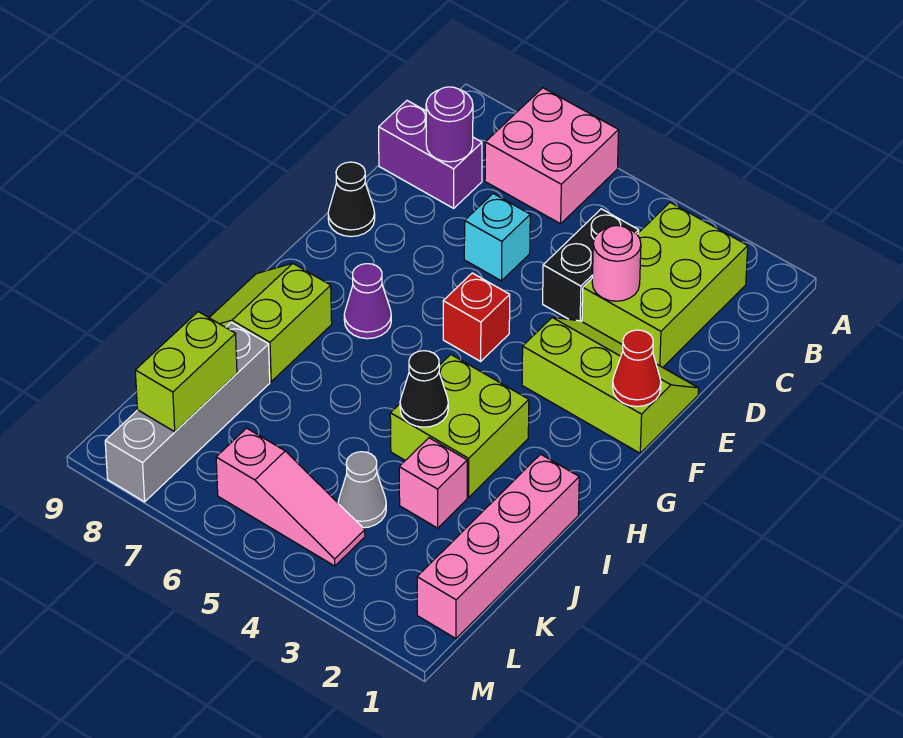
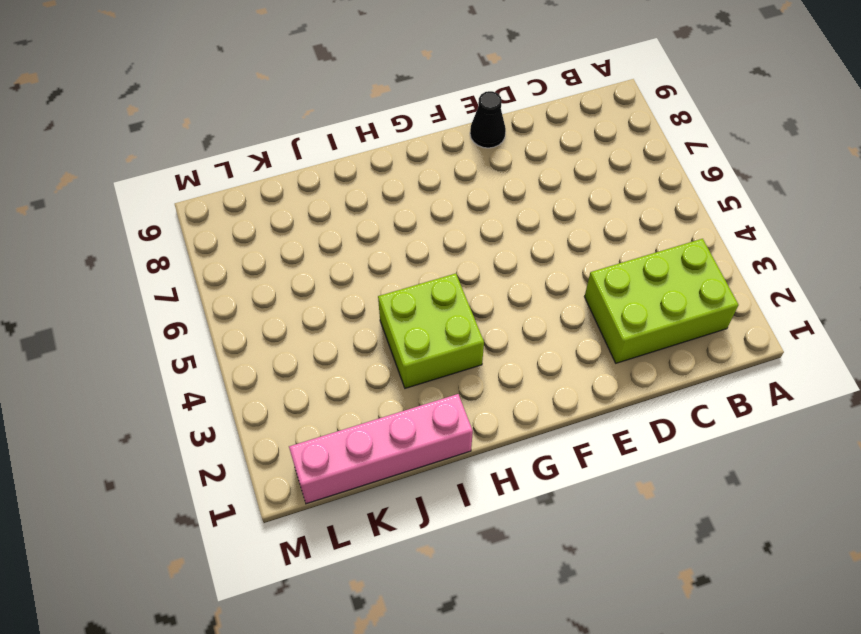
none -> pink brick A6:B7 level 1
none -> black brick C4:D4 level 1
none -> purple brick C8:C9 level 1

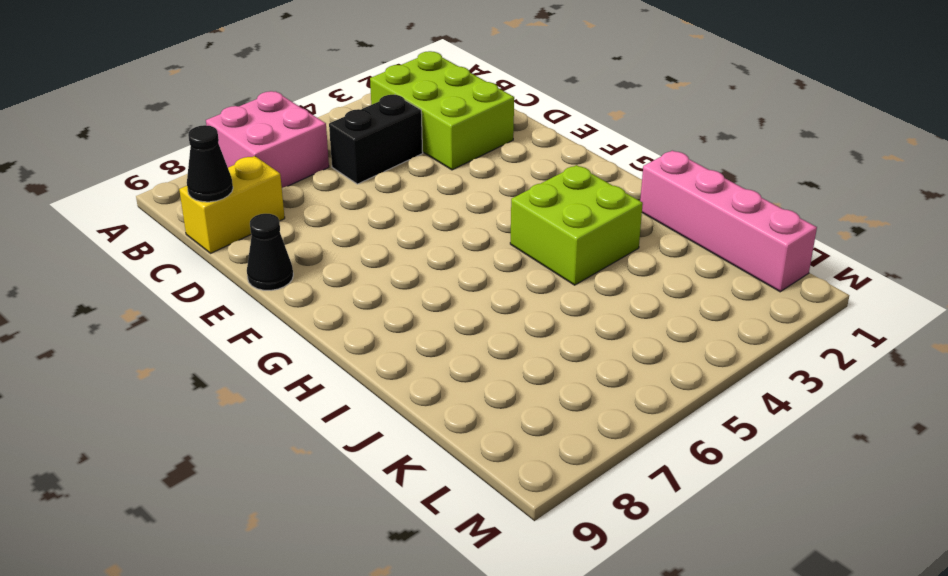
black brick C4:C5 level 1 -> black brick C4:D4 level 1
yellow brick C8:C9 level 1 -> purple brick C8:C9 level 1
black cone C9 level 2 -> black cone I4 level 2
none -> cyan brick D6 level 1
none -> lime slope E1:F3 level 1 top F
none -> red brick F5 level 1

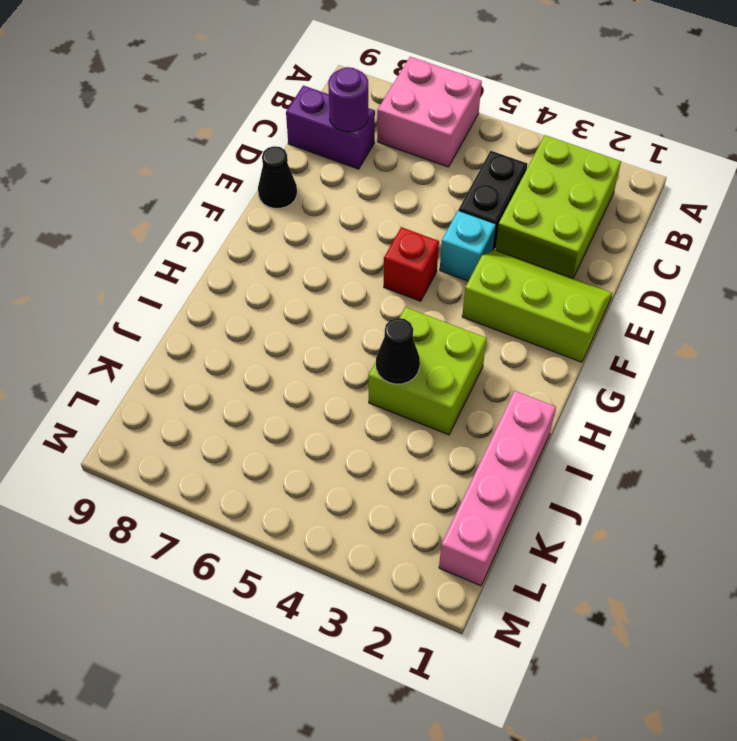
cyan brick E4 level 1 -> cyan brick D6 level 1
none -> purple cone G7 level 1
none -> lime slope H8:I9 level 1 top 8
none -> pink brick J3 level 1

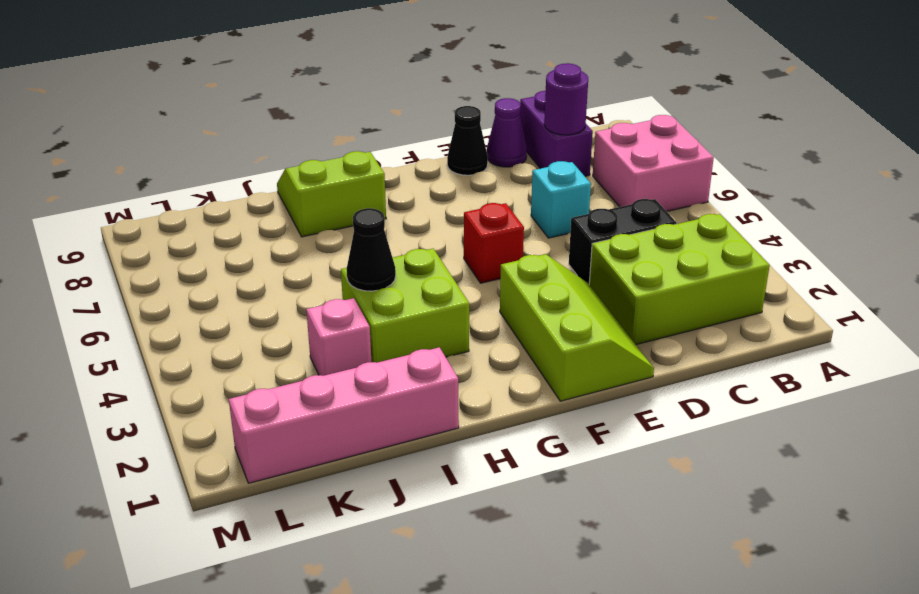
purple cone D9 level 1 -> purple cone G7 level 1
none -> grey brick J8:M8 level 1
none -> grey cone K4 level 1
none -> pink slope L4:L6 level 1 top 6

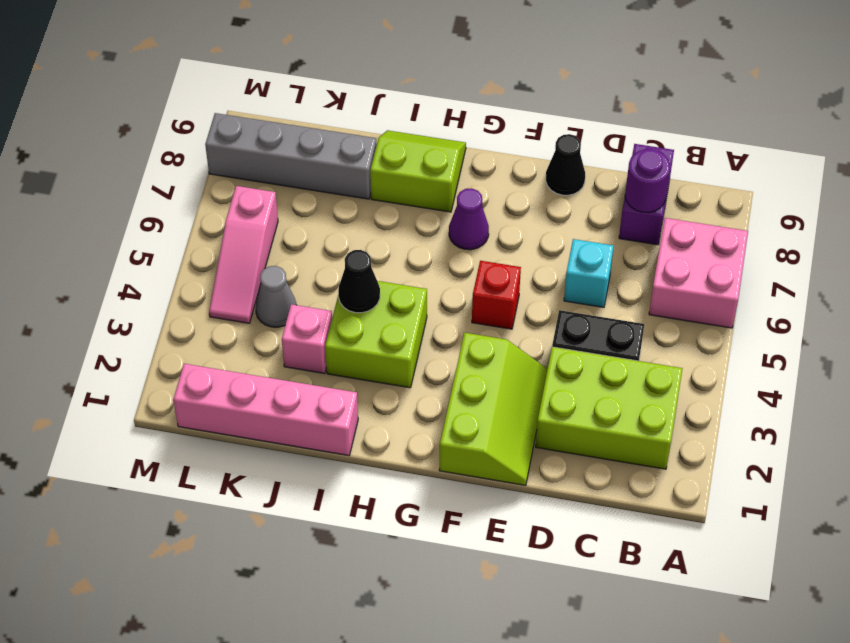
none -> pink round brick D3 level 2
none -> red cone F1 level 2
none -> lime brick K8:L8 level 2

